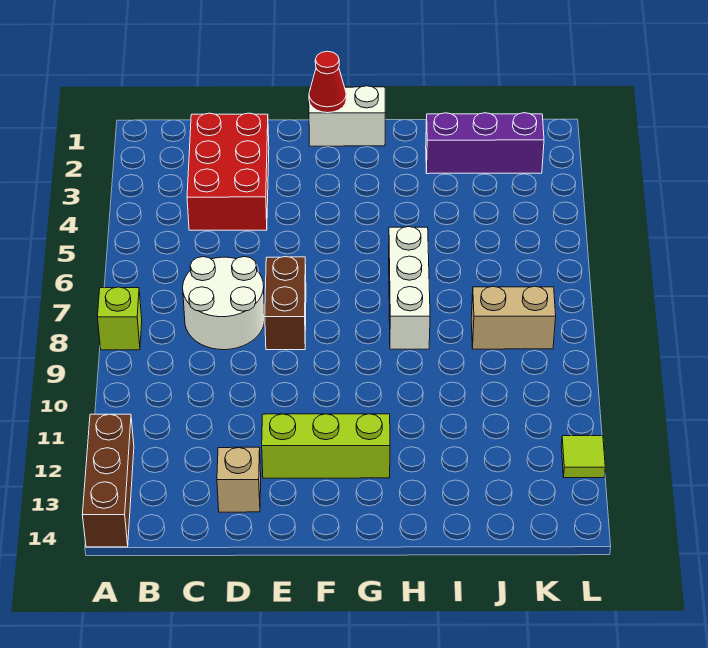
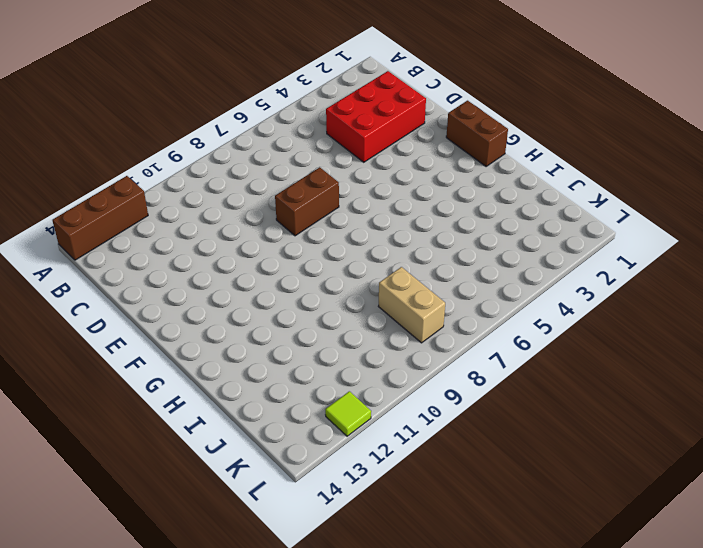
brown brick F1:G1 level 1 -> white brick F1:G1 level 1
none -> lime brick A8 level 1
none -> white round brick C7:D8 level 1
none -> tan brick D13 level 1

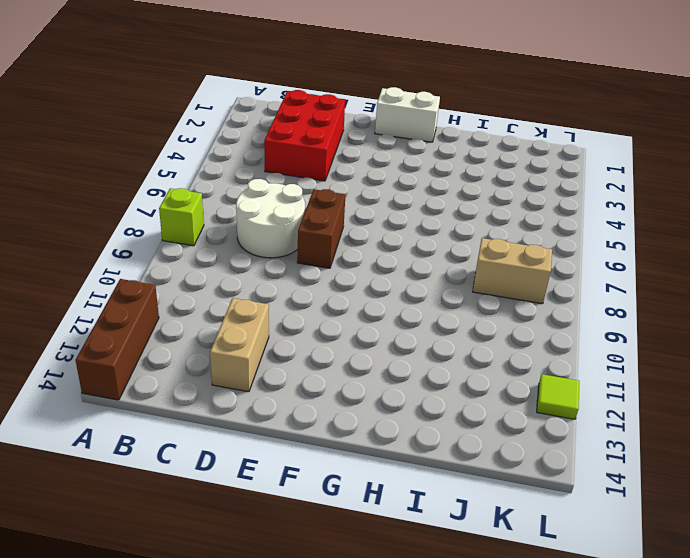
tan brick D12:D13 level 1 -> tan brick D13 level 1
none -> lime brick E12:G12 level 1
none -> white brick H6:H8 level 1
none -> purple brick I2:K2 level 1

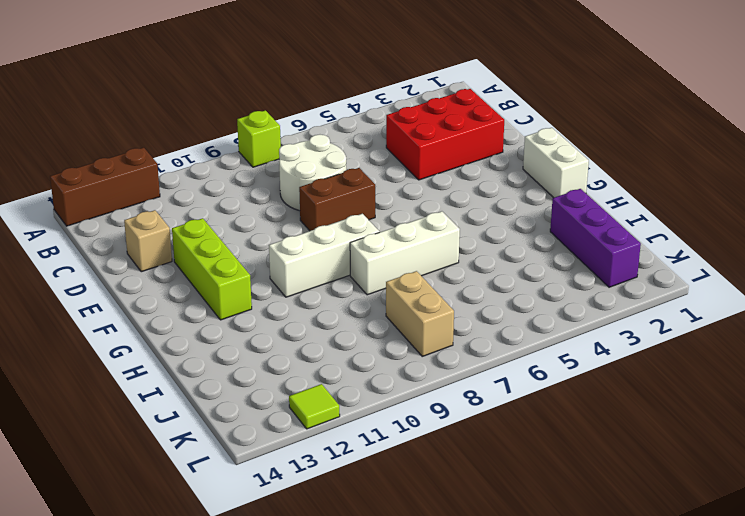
white brick G8:G10 level 1 -> none
none -> red cone F1 level 2

